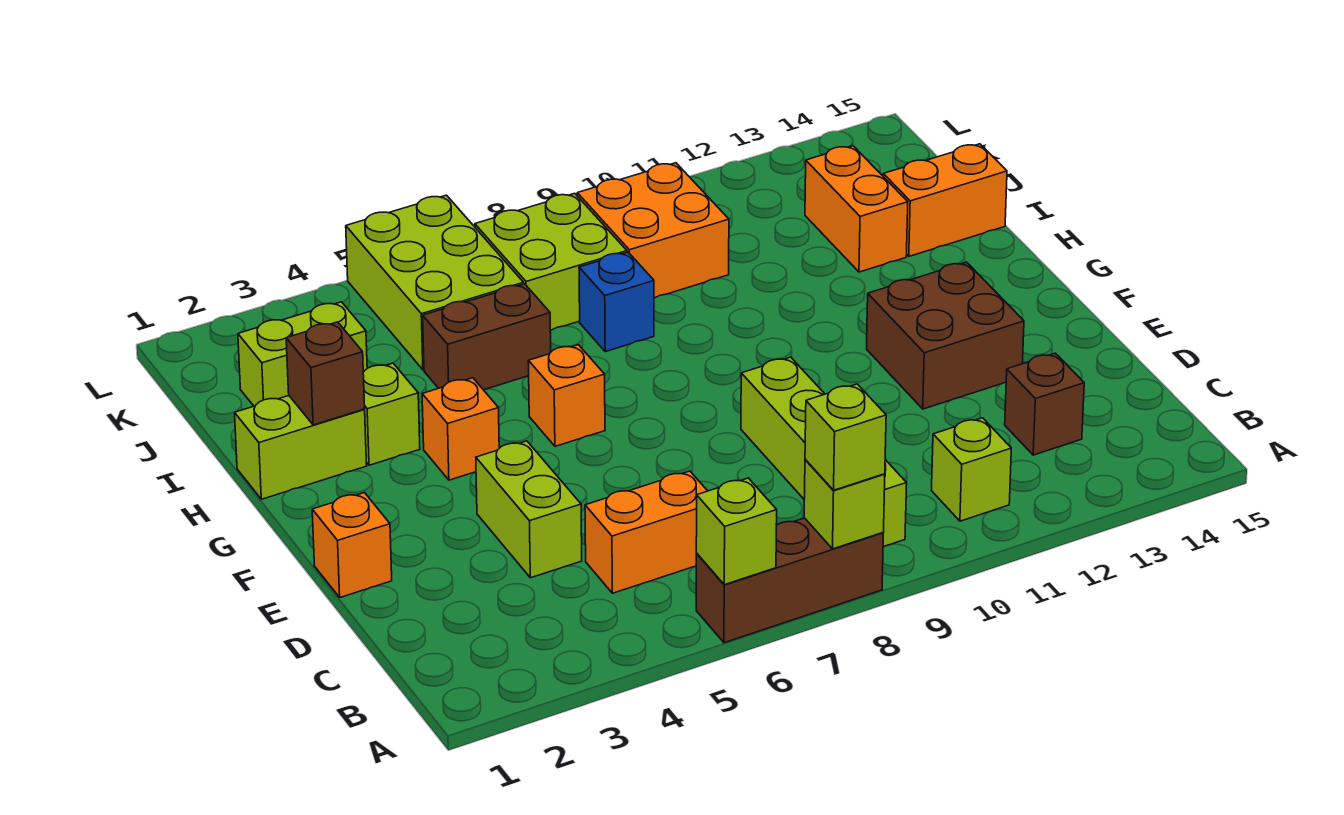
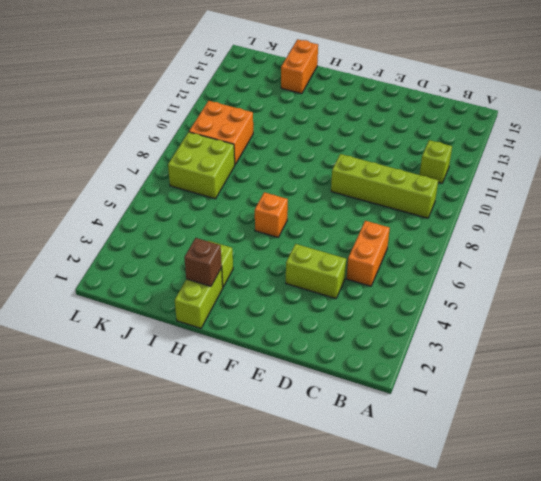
none -> brown brick A6:A8 level 1
none -> brown brick C13 level 1
none -> orange brick E1 level 1

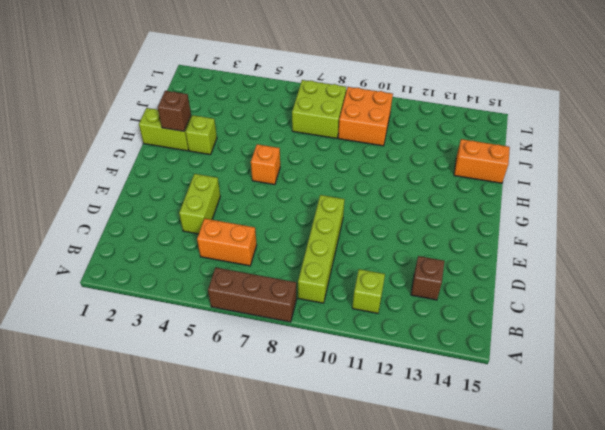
none -> orange brick E1 level 1
none -> brown brick E12:F13 level 1
none -> orange brick G4 level 1

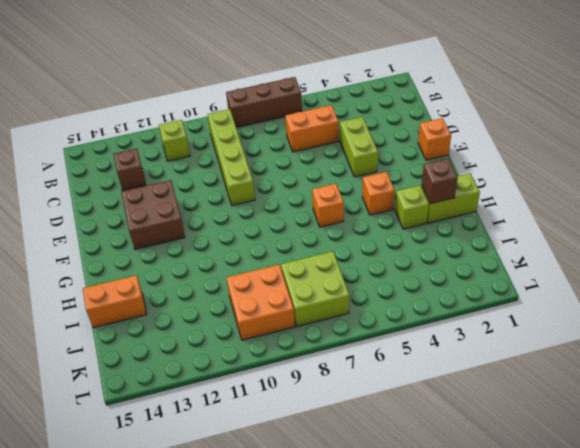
none -> brown brick I5:I6 level 1
none -> blue brick I8 level 1
none -> orange brick I13:J13 level 1

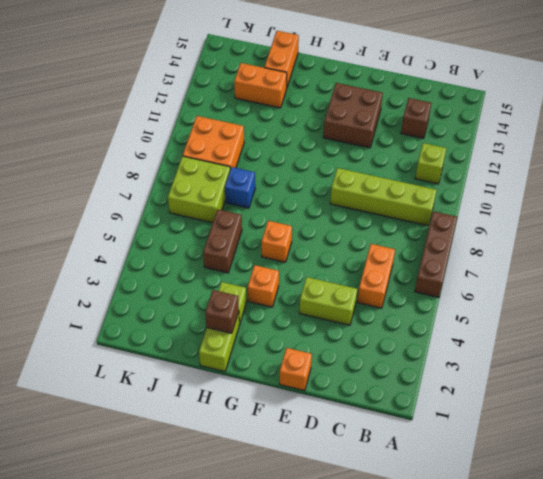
none -> lime brick J2:J3 level 1
none -> lime brick J5:L6 level 1
none -> lime brick A6 level 2

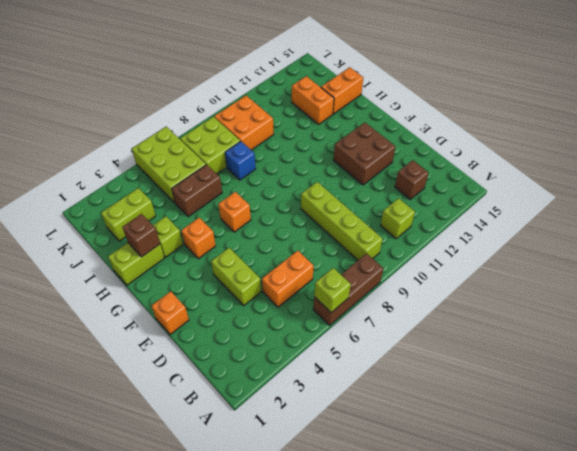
none -> lime brick A8 level 2
none -> lime brick A8 level 3

